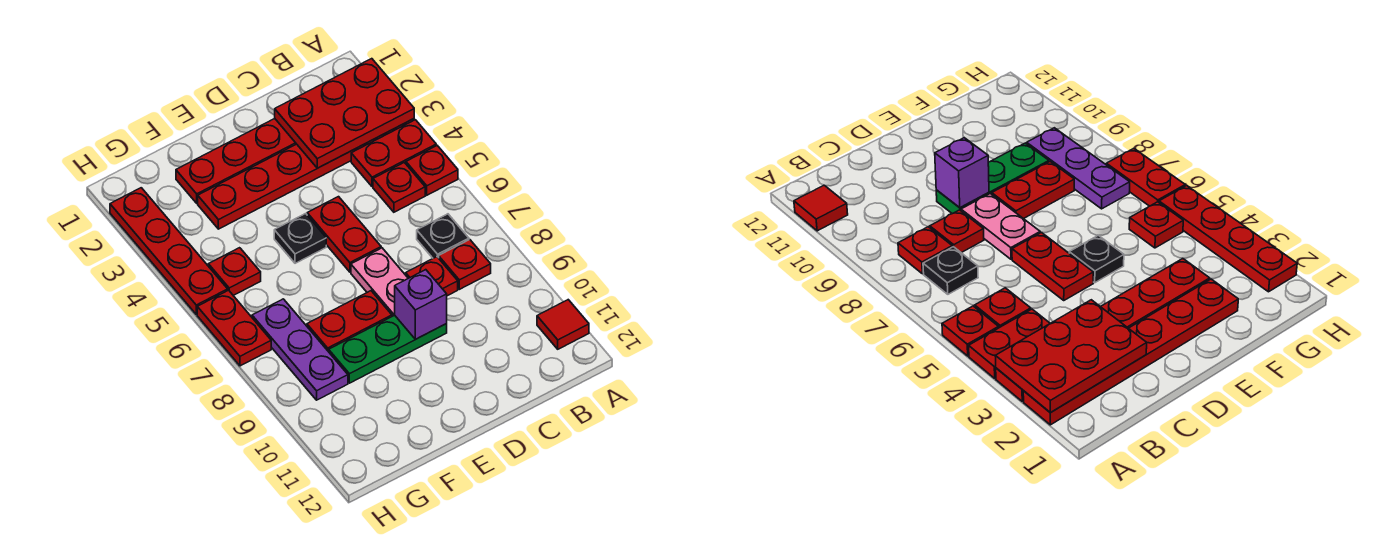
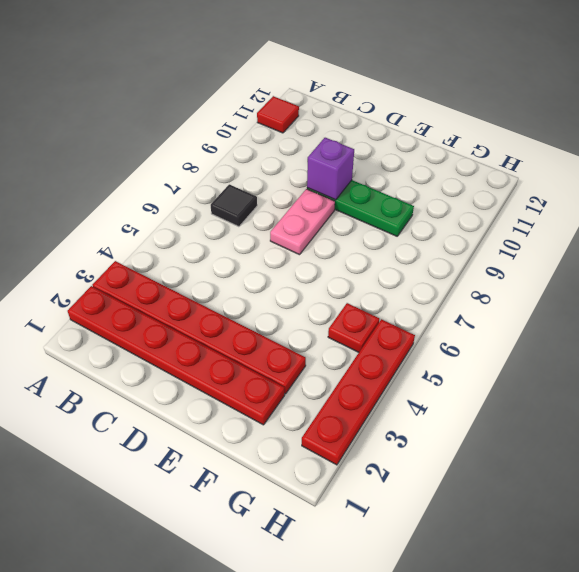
black tile B7 level 1 -> black plate B7 level 1
none -> red plate A4:B4 level 1
none -> red plate A5 level 1
none -> red plate B5 level 1

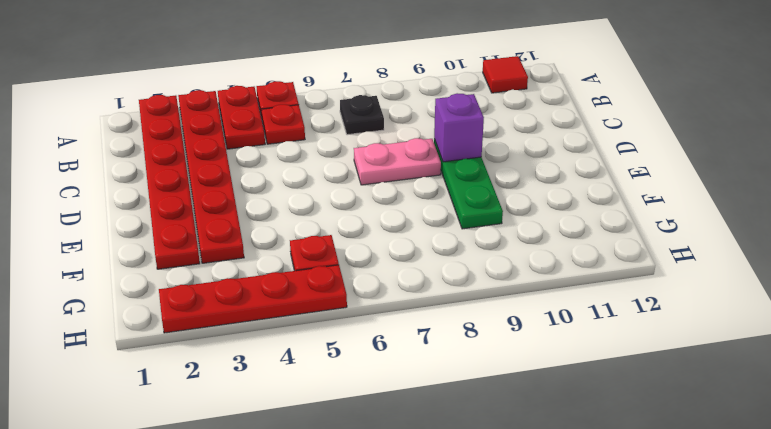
none -> red plate B8 level 1
none -> red plate C8 level 1
none -> red plate D5:D6 level 1

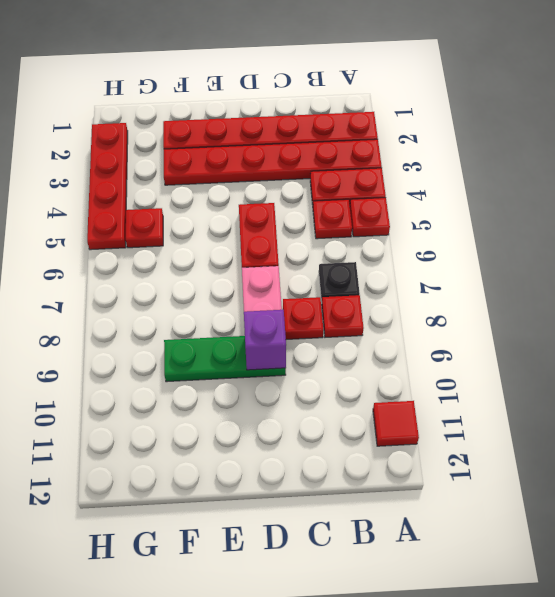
none -> black plate E5 level 1
none -> red plate E8:F8 level 1
none -> purple plate G7:G9 level 1

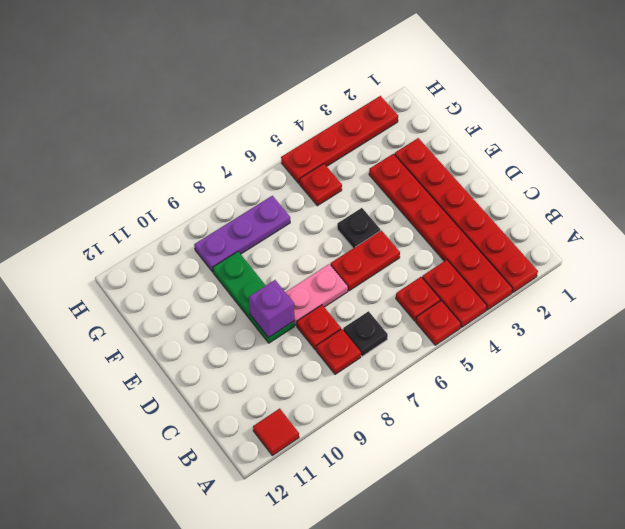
none -> red plate E8:F8 level 1
none -> red plate H6:H7 level 1
none -> red plate A2:C3 level 2

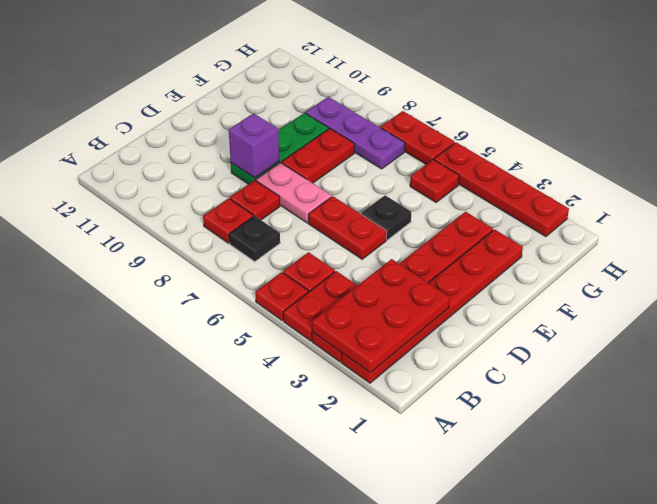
none -> red tile A11 level 1

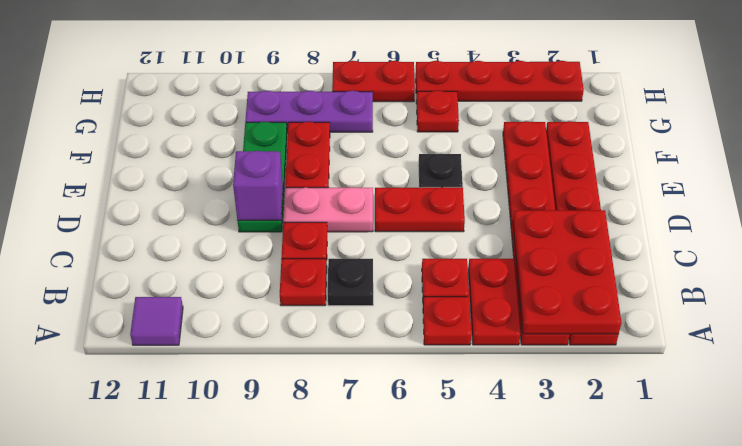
purple tile A11 level 1 -> red tile A11 level 1

